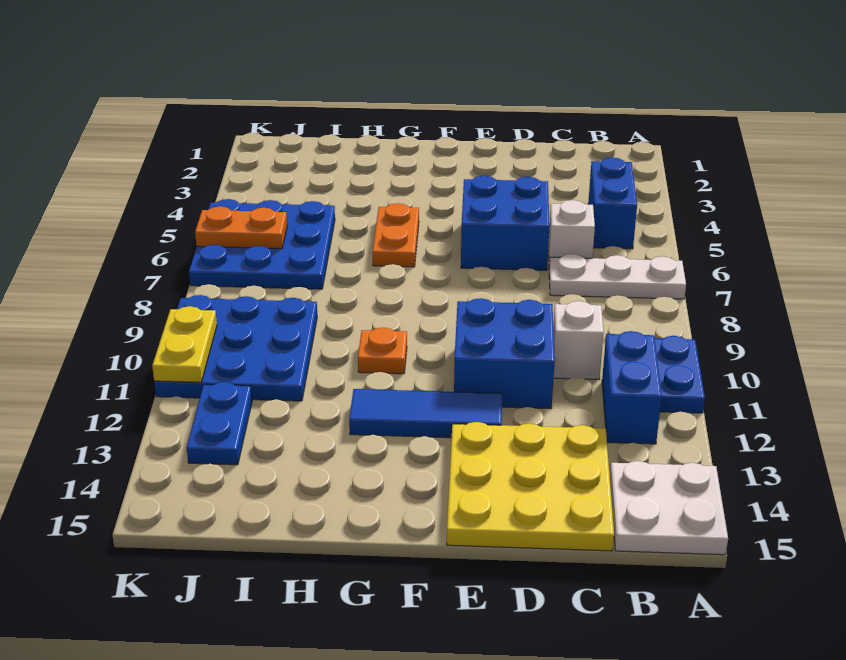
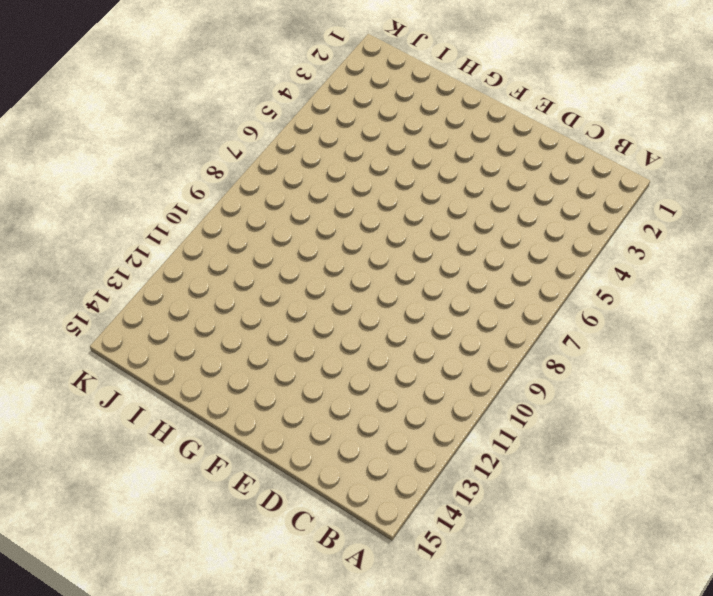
none -> white plate A7:C7 level 1
none -> blue plate A10:A11 level 1
none -> white plate A14:B15 level 1

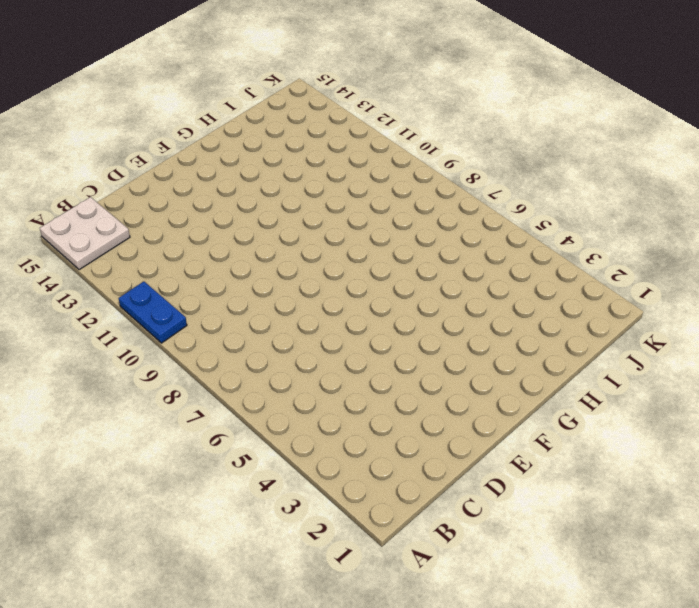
none -> white plate A7:C7 level 1
none -> blue brick B4:B5 level 1
none -> blue brick B11:B12 level 1

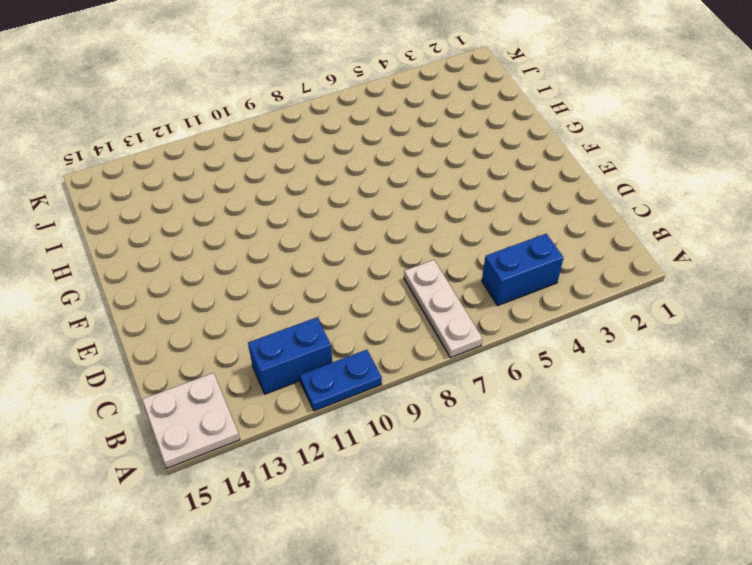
none -> white brick C6 level 1
none -> white brick C10 level 1
none -> yellow plate C13:E15 level 1

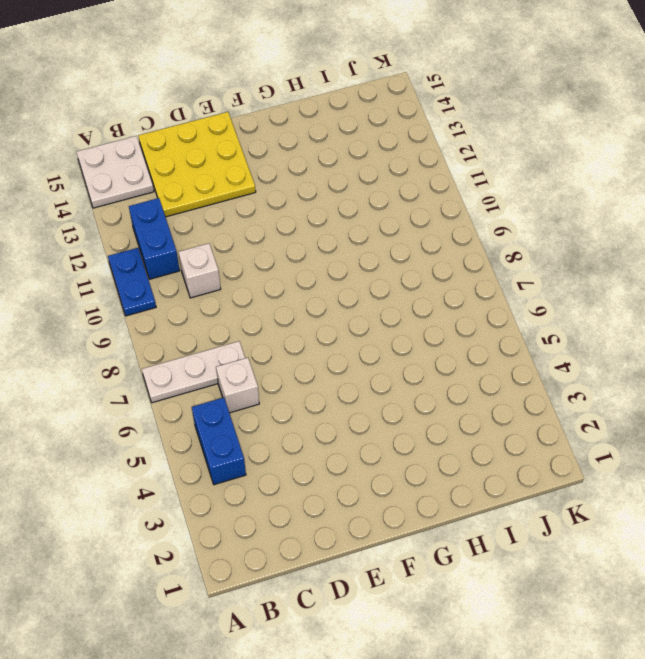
none -> blue brick D5:E6 level 1
none -> blue brick D10:E11 level 1
none -> blue tile E12:G12 level 1

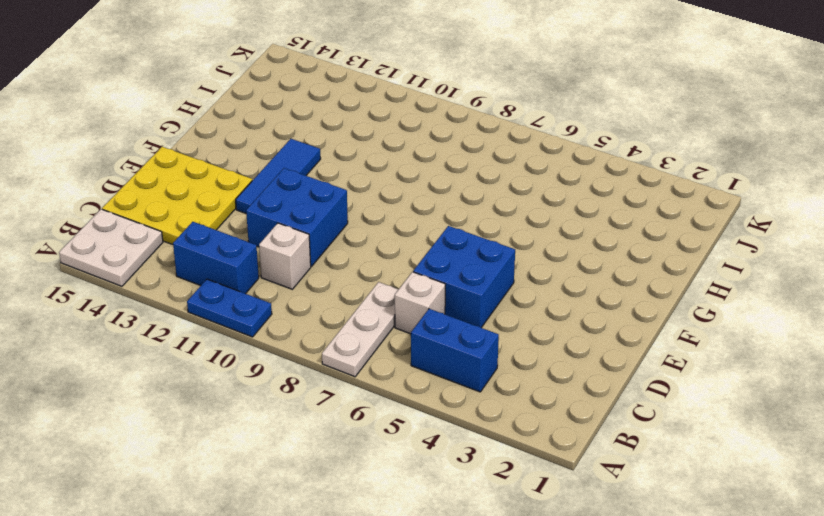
none -> orange plate G5:G6 level 1
none -> orange plate G10 level 1
none -> blue plate I5:K7 level 1

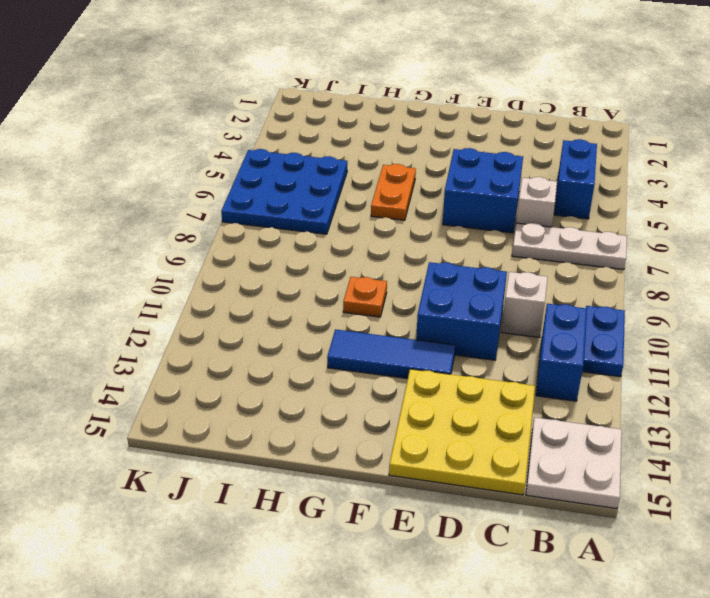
none -> blue plate I9:K11 level 1
none -> blue plate J12:J13 level 1
none -> orange plate J6:K6 level 2

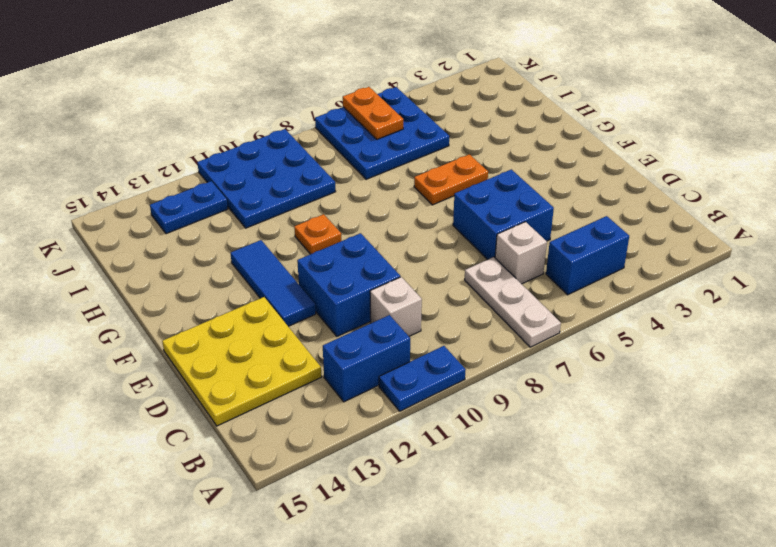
none -> white plate A14:B15 level 1
none -> yellow plate K10:K11 level 2

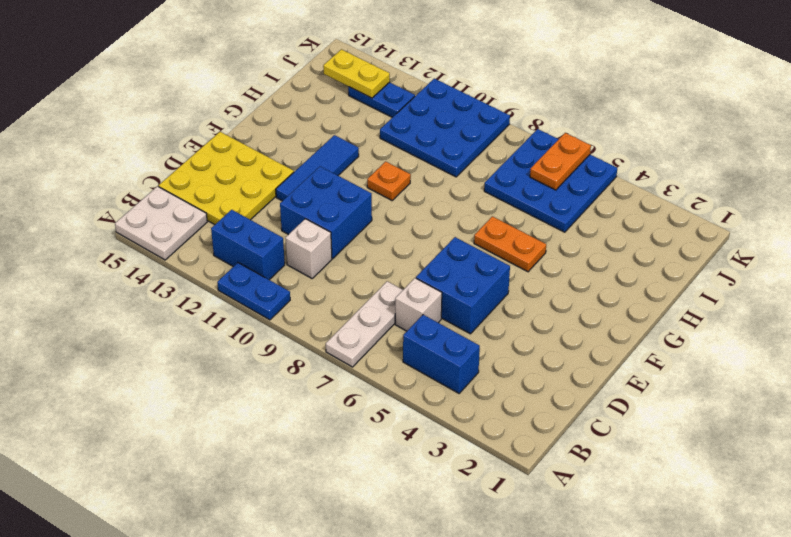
yellow plate J13:J14 level 2 -> yellow plate K10:K11 level 2

